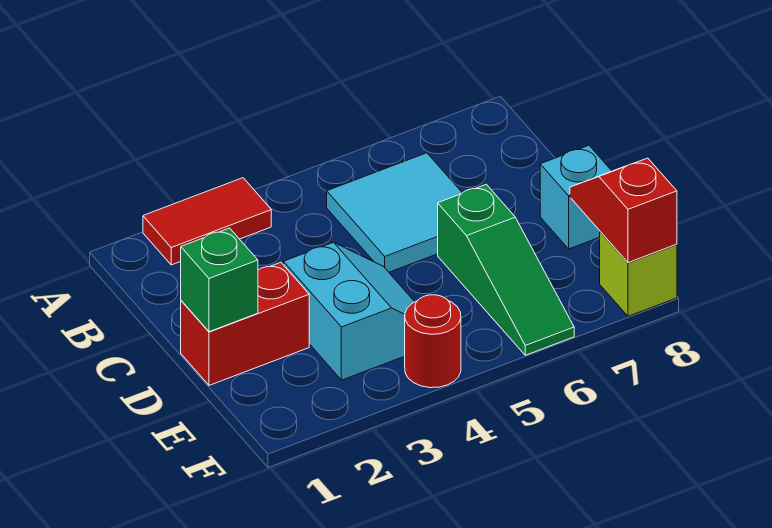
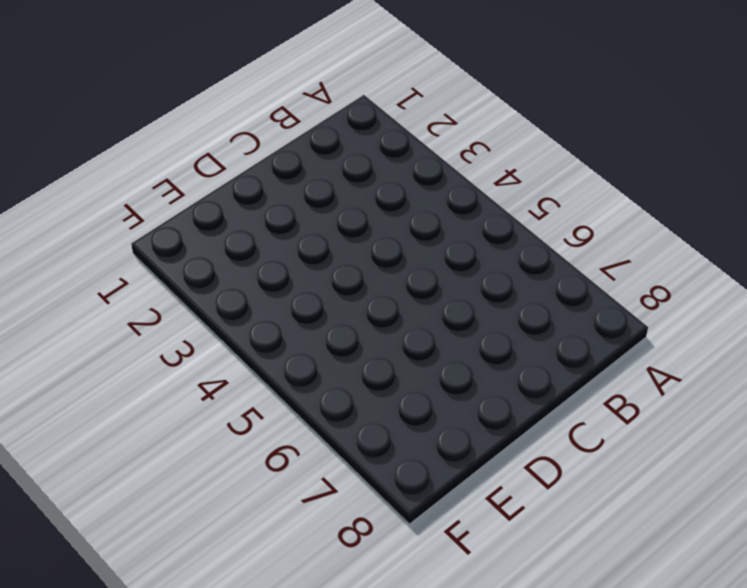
none -> red tile A2:A3 level 1
none -> cyan tile B5:C6 level 1

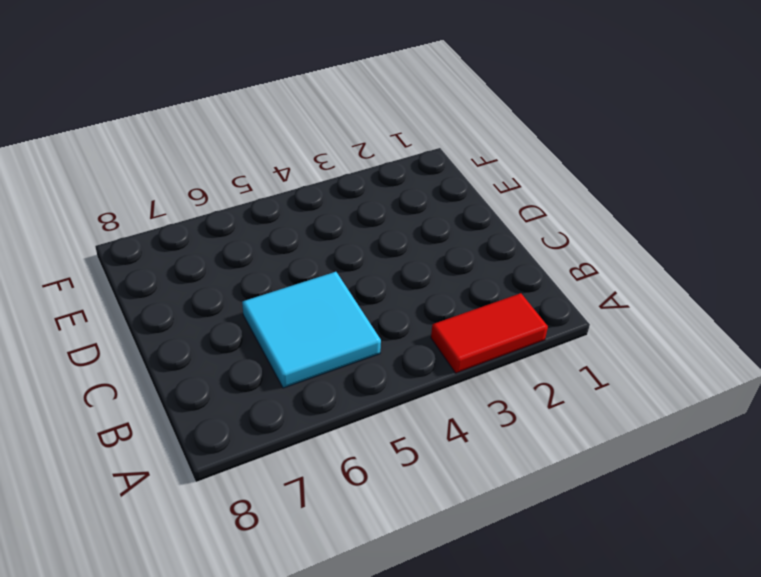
none -> red brick D1:D2 level 1
none -> cyan slope D3:E4 level 1 top 3

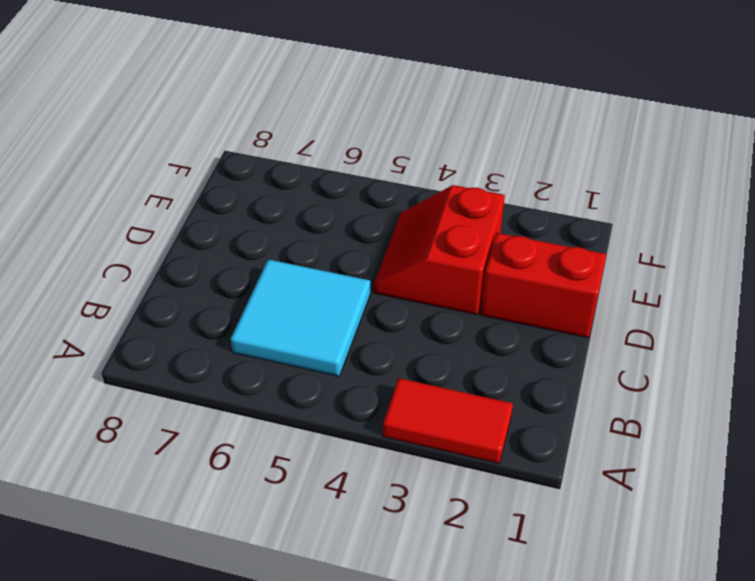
red slope D3:E4 level 1 top 3 -> cyan slope D3:E4 level 1 top 3
none -> green slope D6:F6 level 1 top D
none -> cyan brick D8 level 1

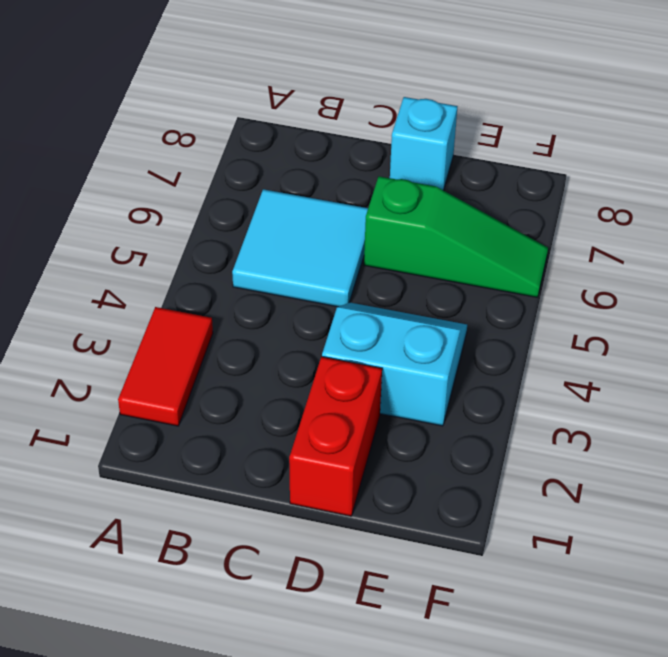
none -> red round brick F4 level 1
none -> lime brick F8 level 1

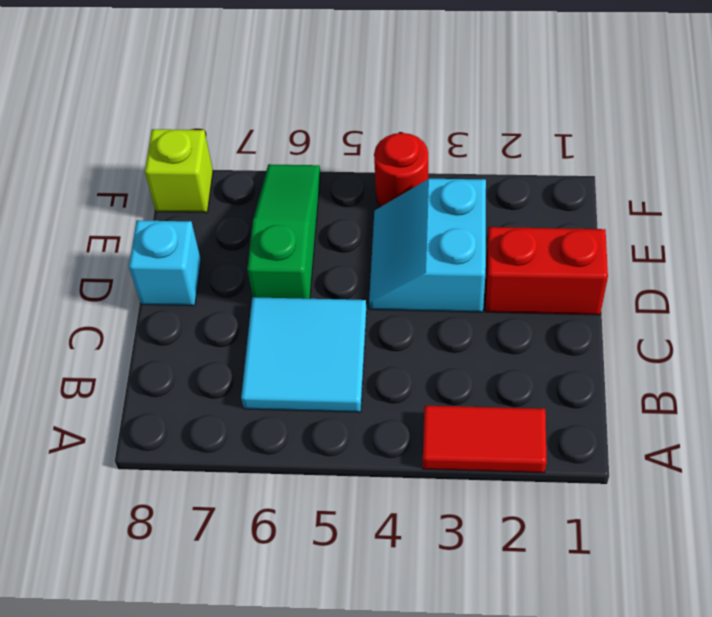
none -> green brick D1 level 2
none -> red slope E8:F8 level 2 top F

